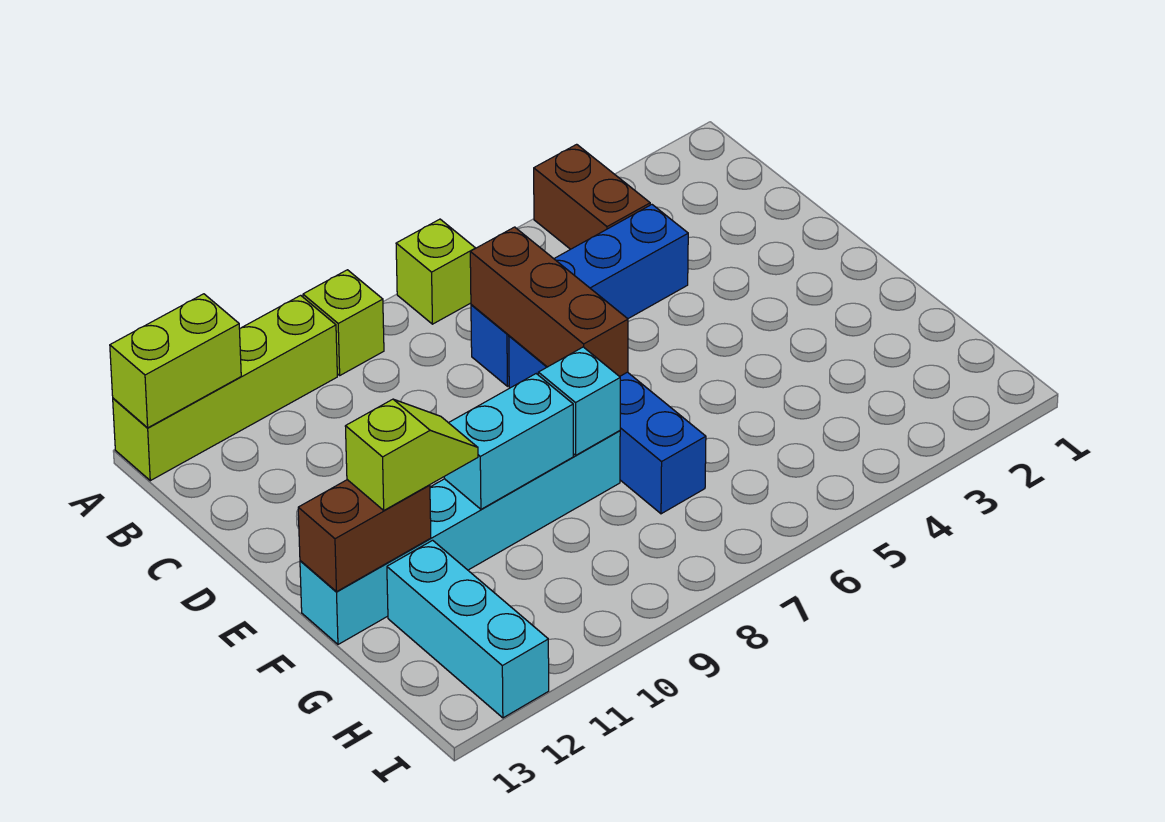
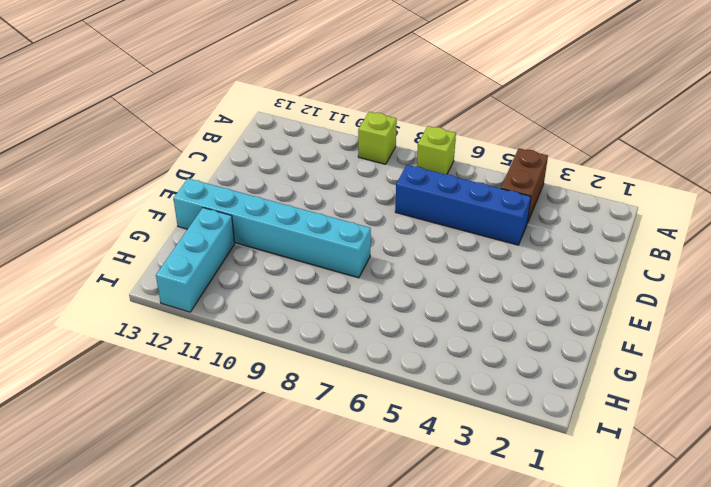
none -> lime brick A10:A13 level 1
none -> blue brick D7:G7 level 1
none -> lime brick A12:A13 level 2

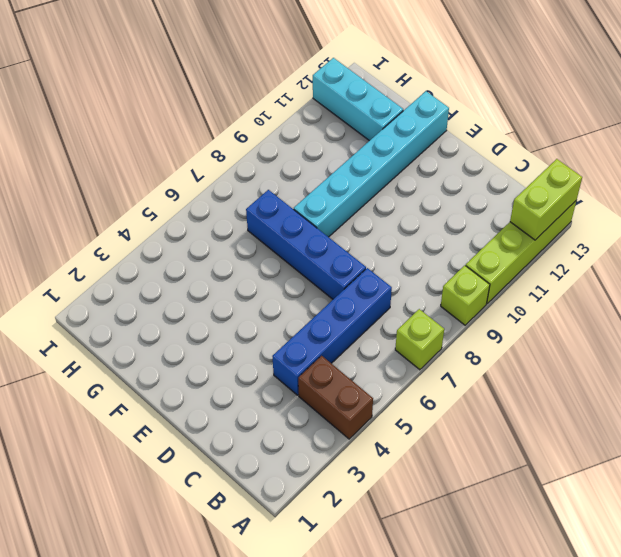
none -> brown brick C7:E7 level 2
none -> cyan brick F8 level 2
none -> cyan brick F9:F10 level 2

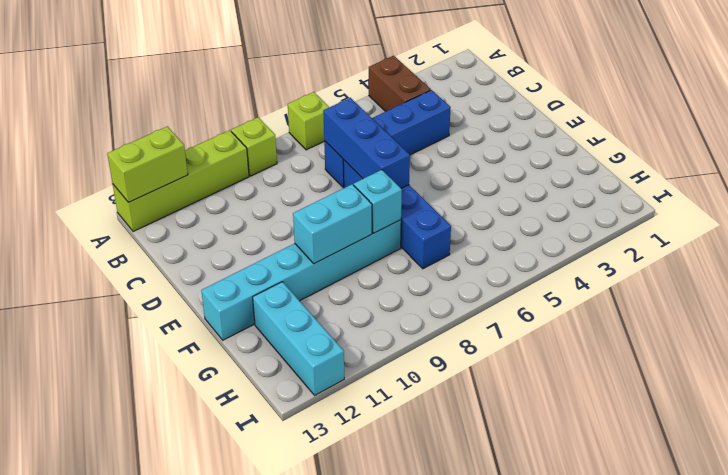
blue brick C7:E7 level 2 -> brown brick C7:E7 level 2
none -> brown brick F12:F13 level 2
none -> lime slope F11:F12 level 3 top 12

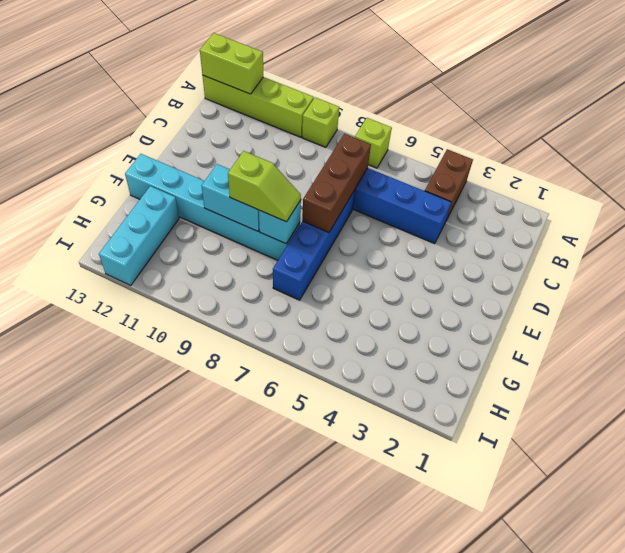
lime slope F8:F9 level 3 top 9 -> lime slope F11:F12 level 3 top 12
none -> brown brick F12:F13 level 2

